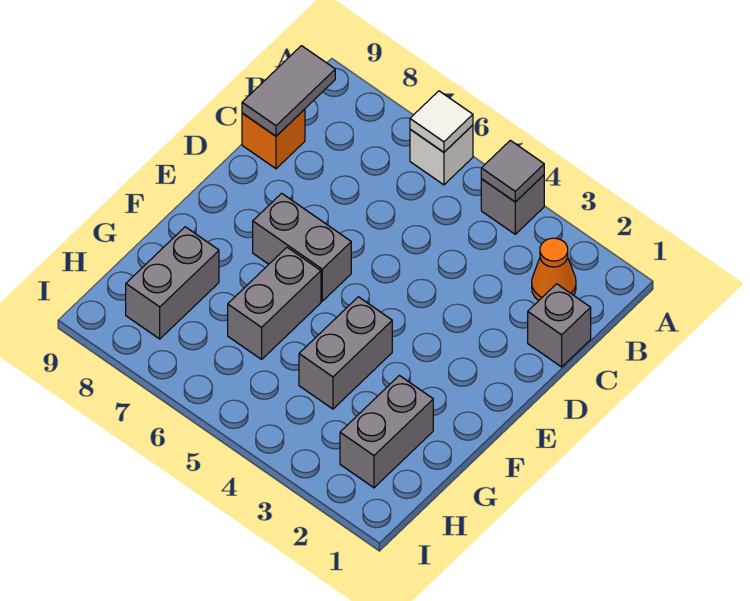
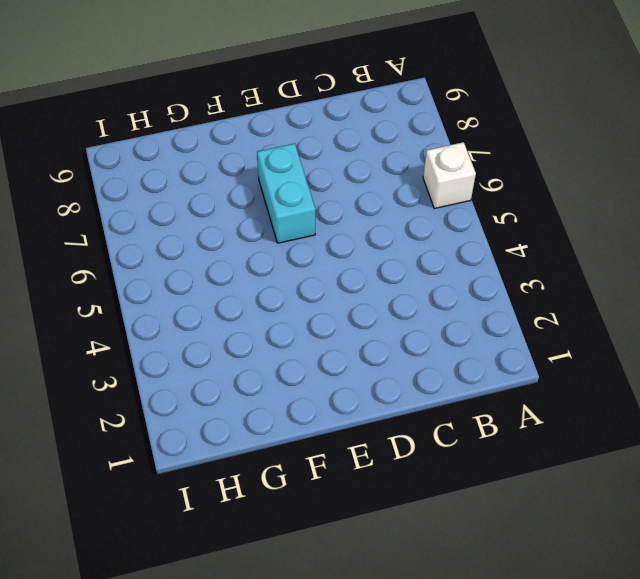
cyan brick E6:E7 level 1 -> grey brick E6:E7 level 1
none -> grey brick A4 level 1
none -> orange cone B2 level 1
none -> grey brick C1 level 1

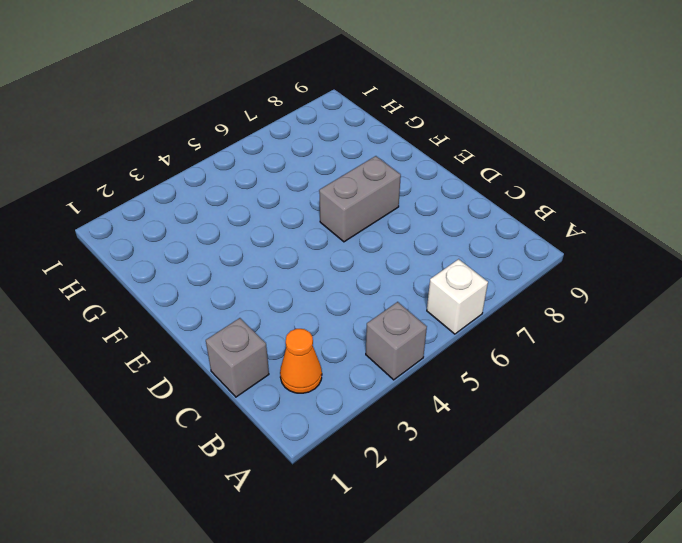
none -> orange brick C9 level 1
none -> grey brick F4:G4 level 1
none -> grey brick F6:G6 level 1

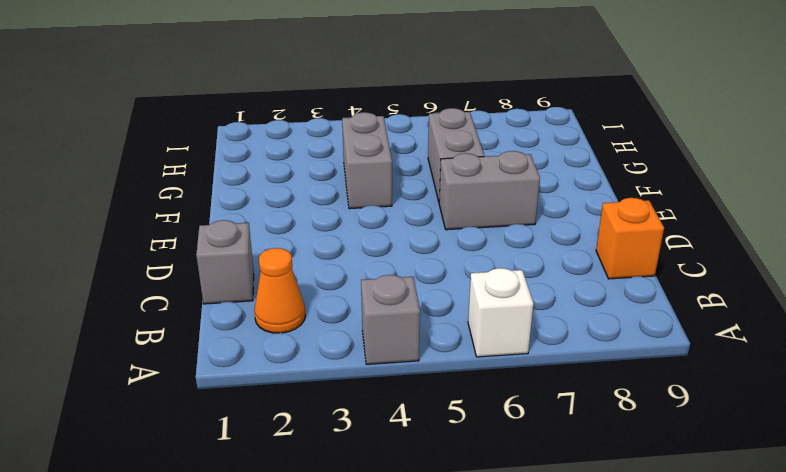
none -> grey brick G2:H2 level 1
none -> grey brick G8:H8 level 1
none -> grey tile A4 level 2

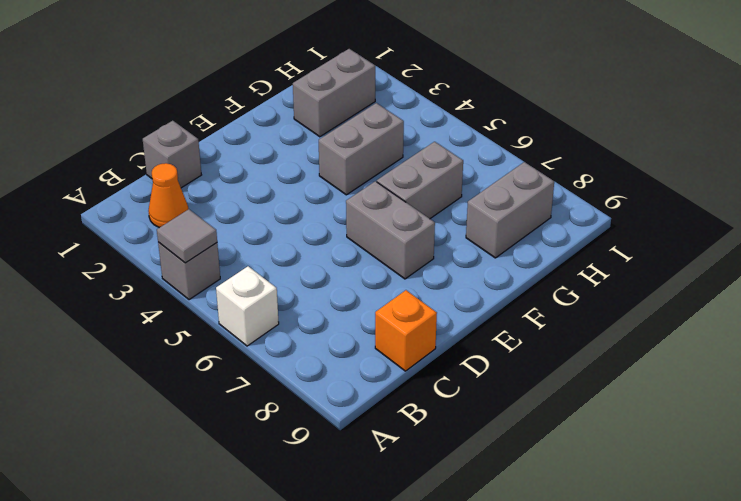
none -> white tile A6 level 2
none -> grey tile B9:C9 level 2

